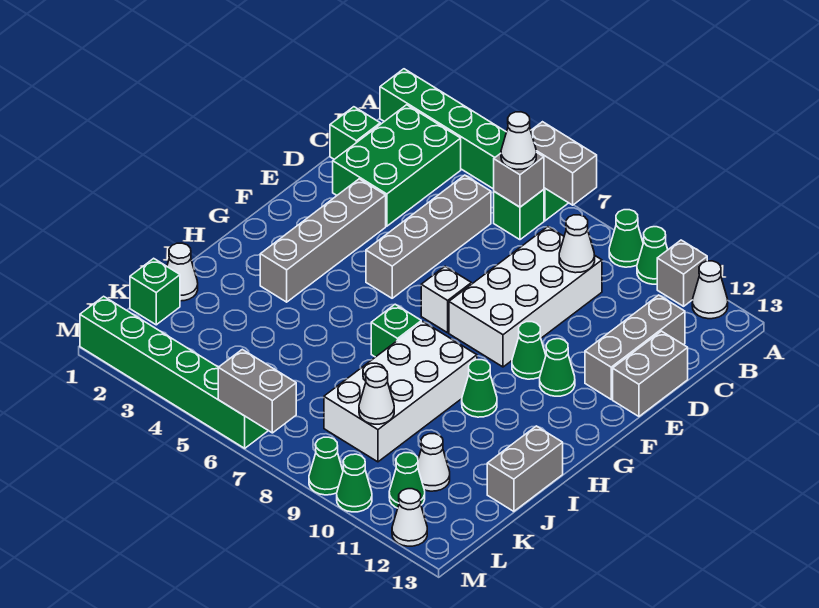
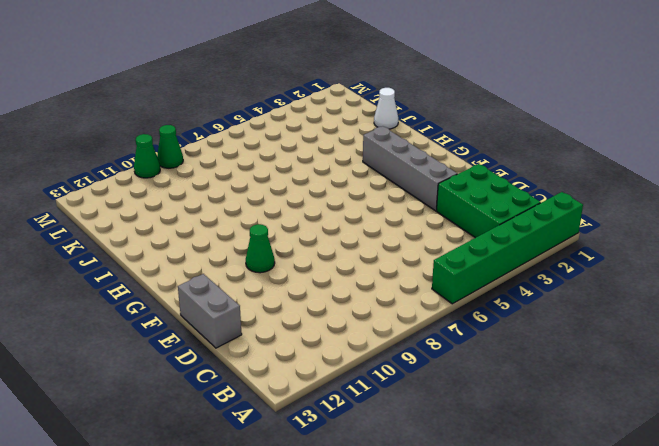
none -> green cone A9 level 1
none -> green cone A10 level 1
none -> grey brick A11 level 1
none -> white cone A12 level 1

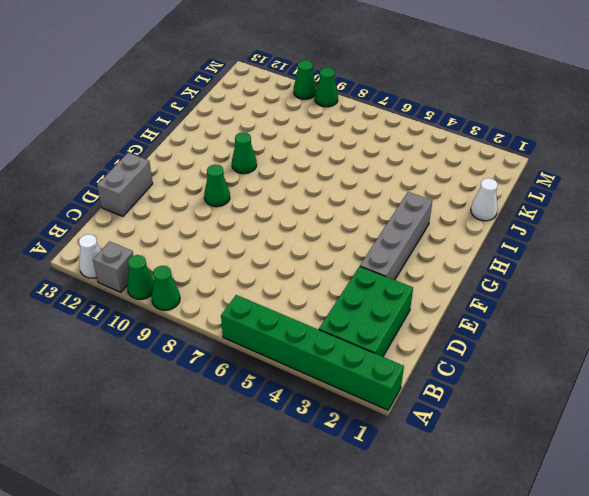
none -> green brick B6 level 1
none -> green brick C1 level 1
none -> grey brick C5:F5 level 1
none -> white brick C8:F9 level 1

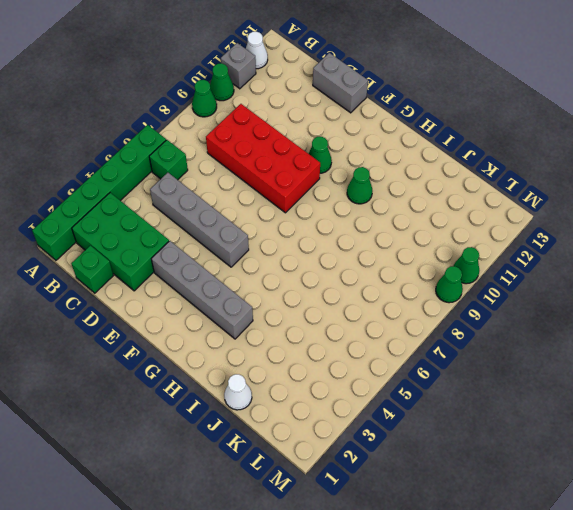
red brick C8:F9 level 1 -> white brick C8:F9 level 1
none -> grey brick C12:E12 level 1
none -> white brick F7 level 1
none -> green cone F11 level 1
none -> green brick H7 level 1

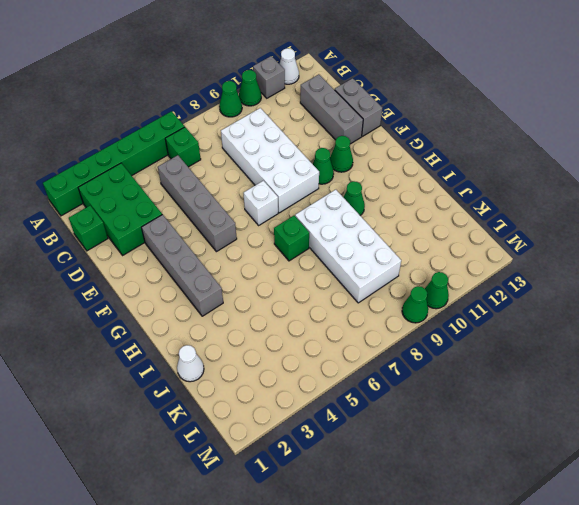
none -> grey brick I13:J13 level 1
none -> green brick K1 level 1
none -> white cone K11 level 1
none -> green cone L11 level 1

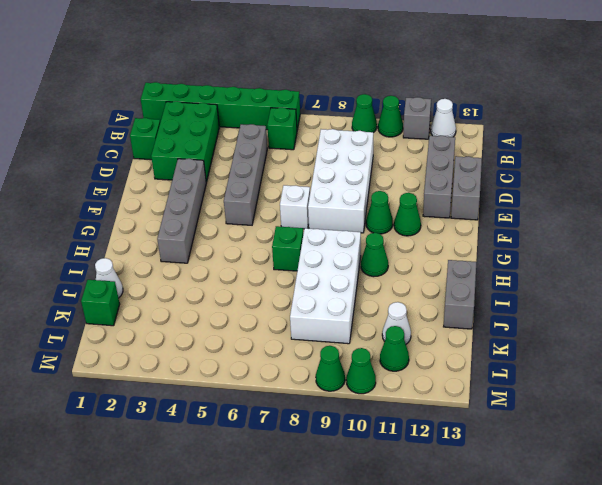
none -> green brick M1:M6 level 1
none -> white cone M12 level 1
none -> grey brick A6:A7 level 2
none -> grey brick B6 level 2

